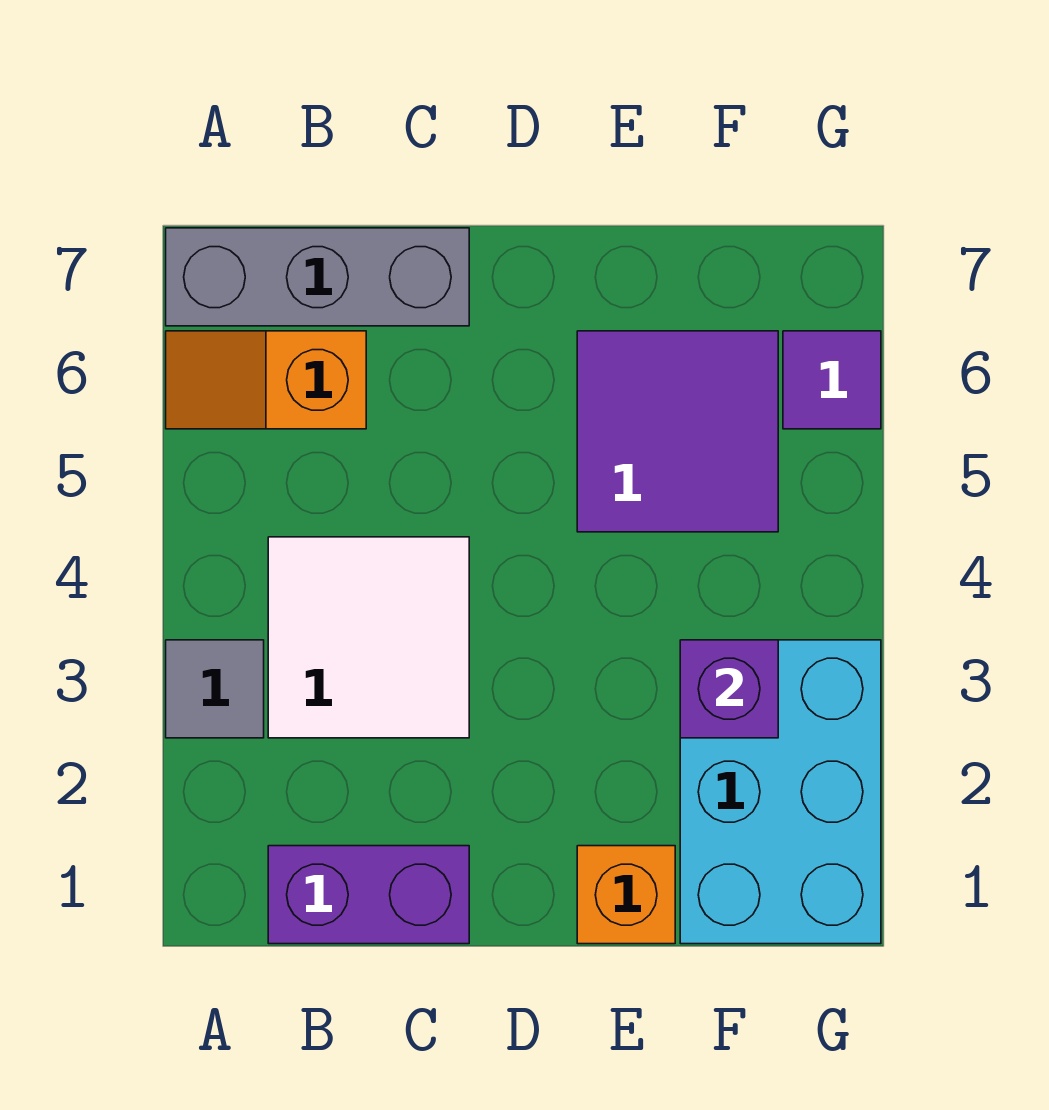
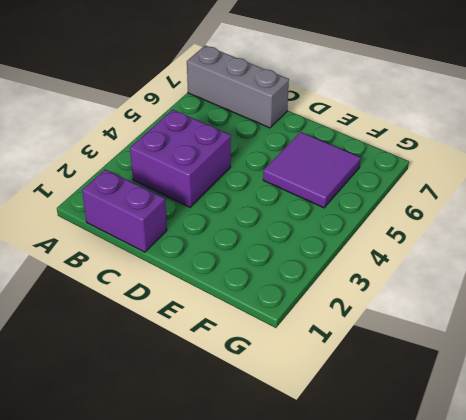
purple brick B3:C4 level 1 -> white tile B3:C4 level 1
none -> grey tile A3 level 1
none -> orange slope A6:B6 level 1 top B

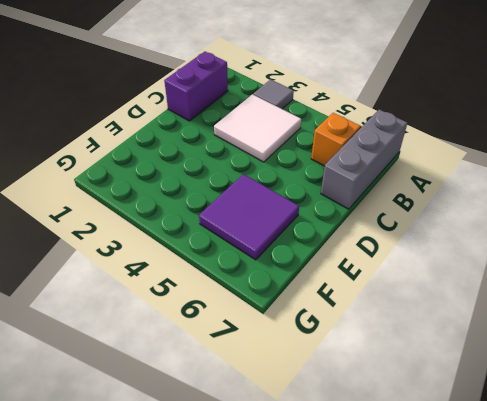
none -> orange brick E1 level 1
none -> cyan brick F1:G3 level 1

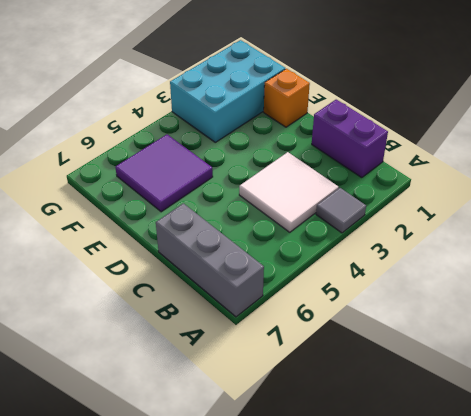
none -> orange slope A6:B6 level 1 top B
none -> purple tile G6 level 1

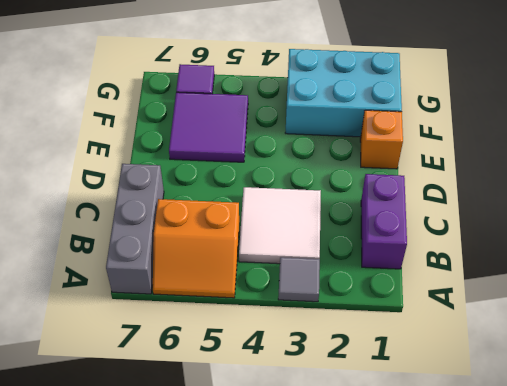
orange slope A5:B6 level 1 top B -> orange slope A6:B6 level 1 top B
none -> purple brick F3 level 2

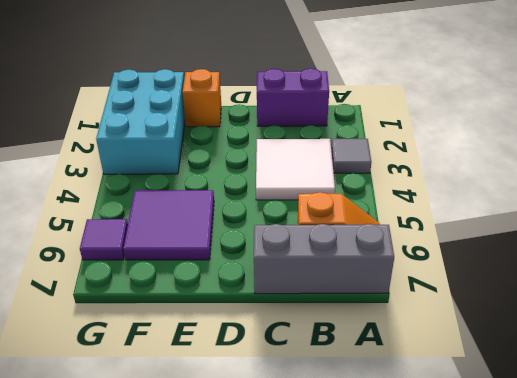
none -> purple brick F3 level 2

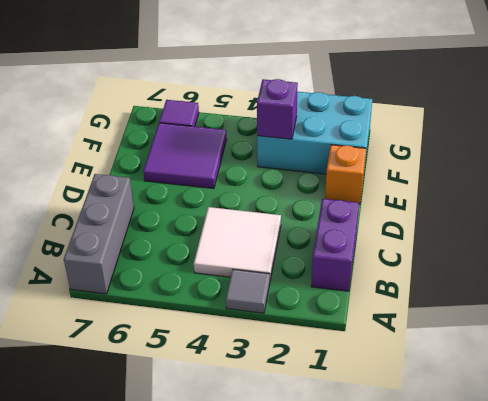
none -> orange slope A6:B6 level 1 top B

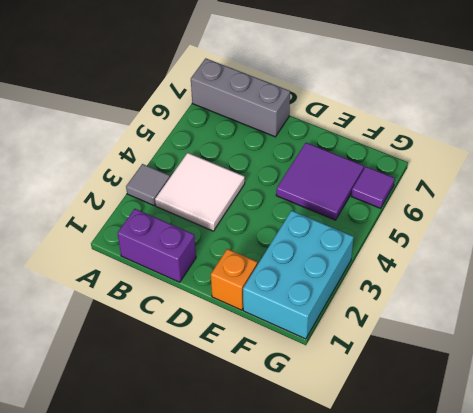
none -> orange slope A6:B6 level 1 top B
none -> purple brick F3 level 2

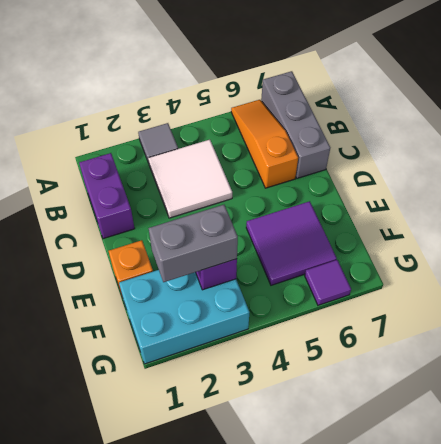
orange slope A6:C6 level 1 top C -> orange slope A6:B6 level 1 top B
grey brick F2:F3 level 3 -> none

